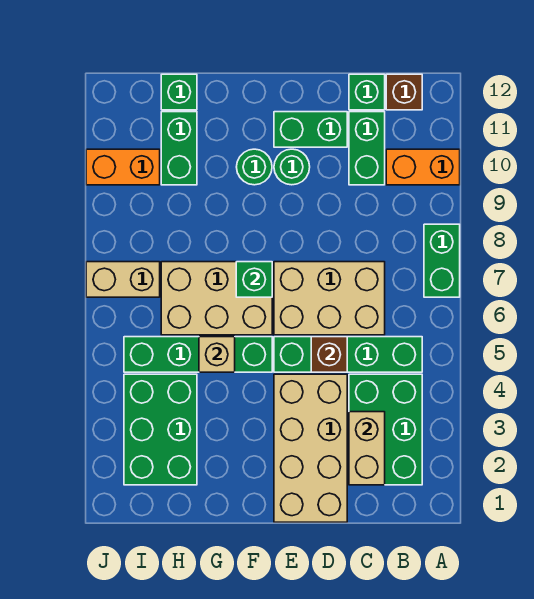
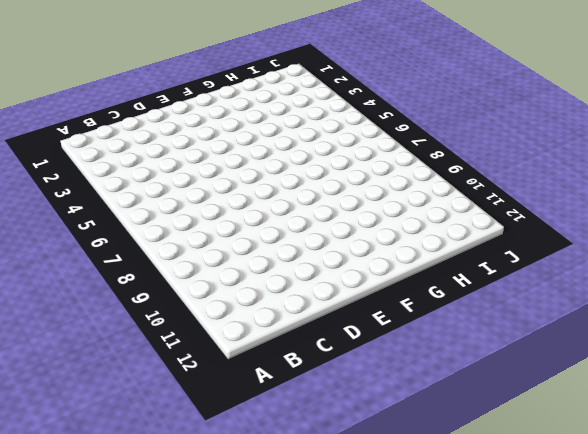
none -> green brick A7:A8 level 1
none -> orange brick A10:B10 level 1
none -> green brick B2:C4 level 1

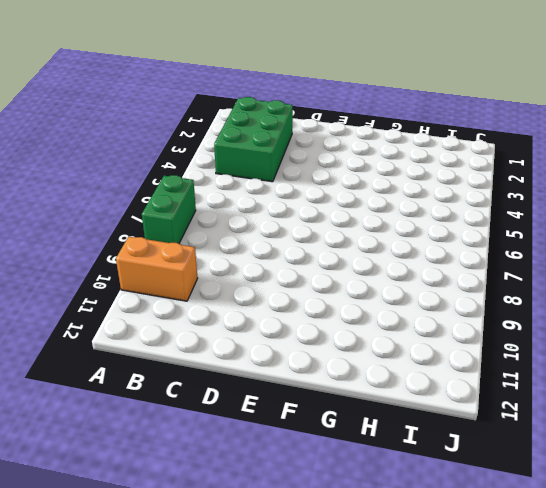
none -> green brick B5:E5 level 1
none -> brown brick B12 level 1
none -> tan brick C6:E7 level 1

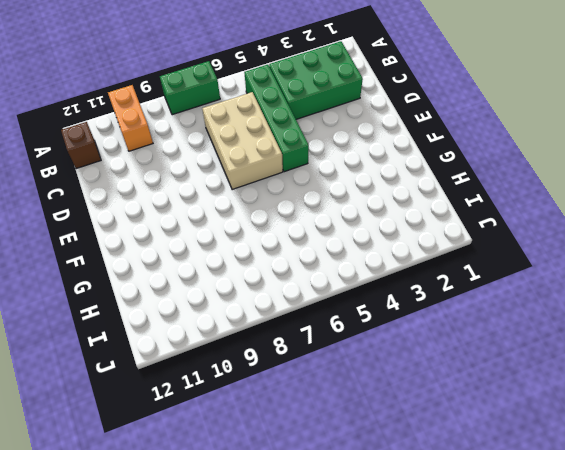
none -> green brick C10:C11 level 1
none -> green brick C12 level 1
none -> tan brick D1:E4 level 1

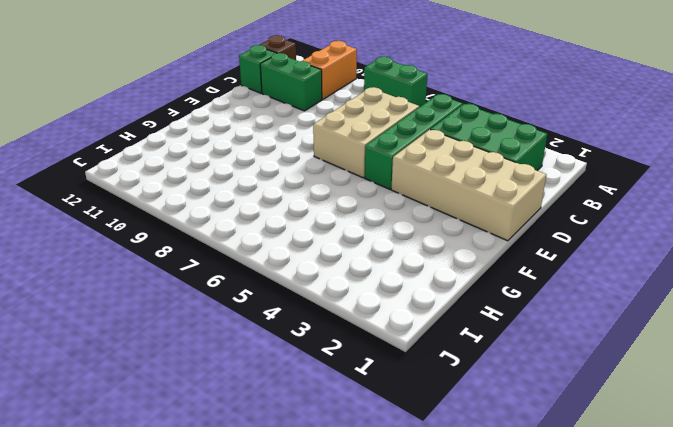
none -> green brick D11:E11 level 1
none -> green round brick E10 level 1
none -> green brick F5:I5 level 1

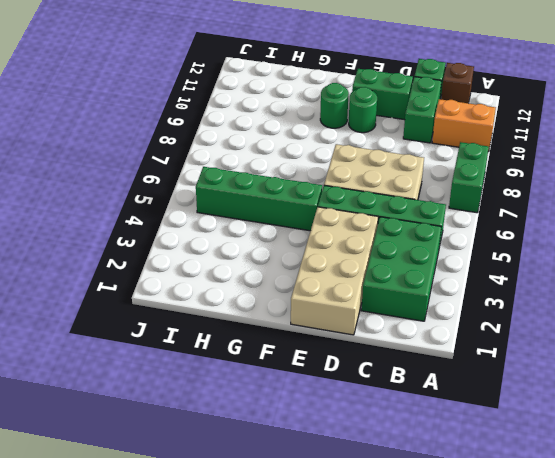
none -> tan brick F6:H7 level 1
none -> green brick H2:I4 level 1
none -> green brick H10:H11 level 1

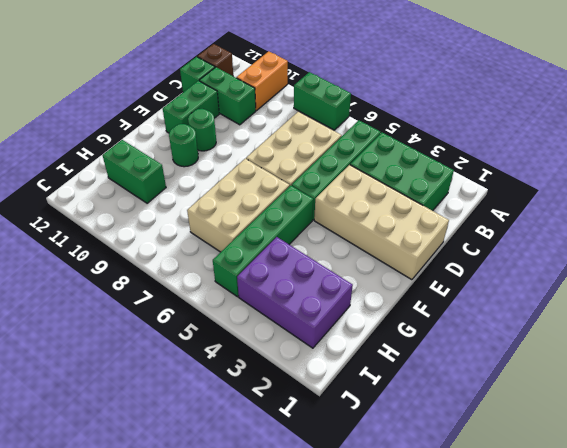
purple brick H2:I4 level 1 -> green brick H2:I4 level 1
none -> green brick H12 level 1
none -> tan brick I7:J7 level 1
none -> orange brick I10:J10 level 1

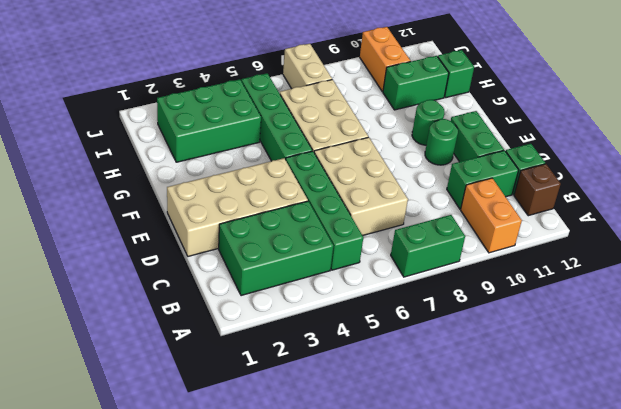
none -> tan brick C2:C3 level 2
none -> brown brick D5 level 2
none -> green brick F7 level 2

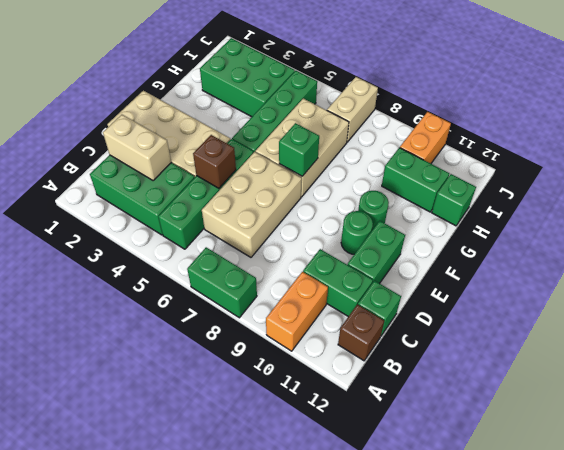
none -> tan brick G5 level 2

